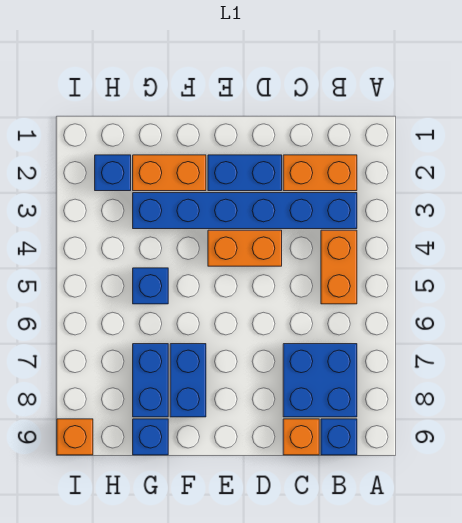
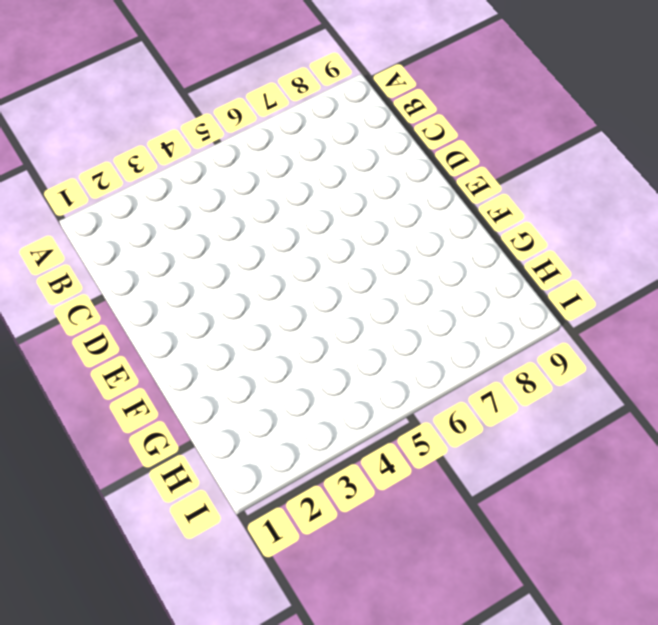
none -> orange brick B2:C2 level 1
none -> blue brick B3:G3 level 1
none -> orange brick B4:B5 level 1

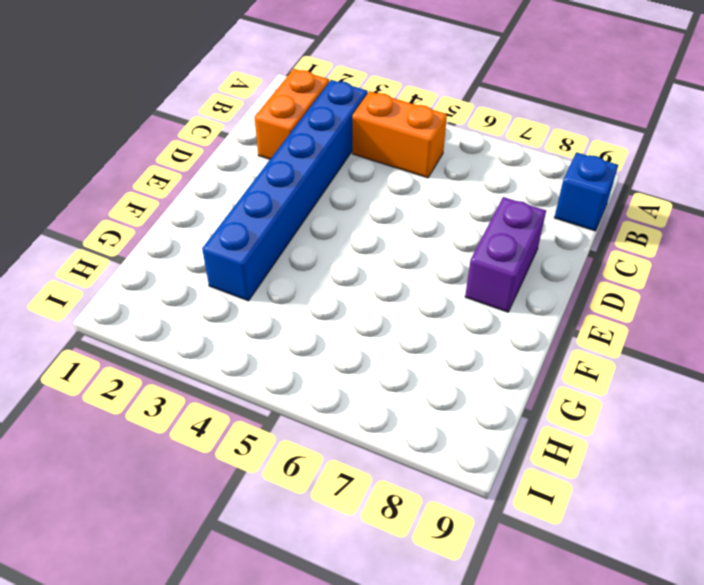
purple brick D8:E8 level 1 -> none
none -> blue brick B7:C8 level 1
none -> orange brick C9 level 1
none -> blue brick D2:E2 level 1

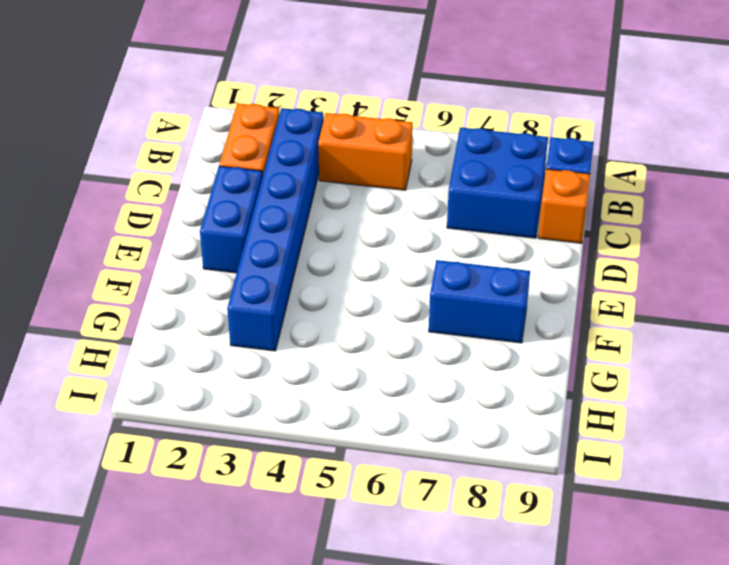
none -> orange brick D4:E4 level 1
none -> orange brick F2:G2 level 1
none -> blue brick G5 level 1

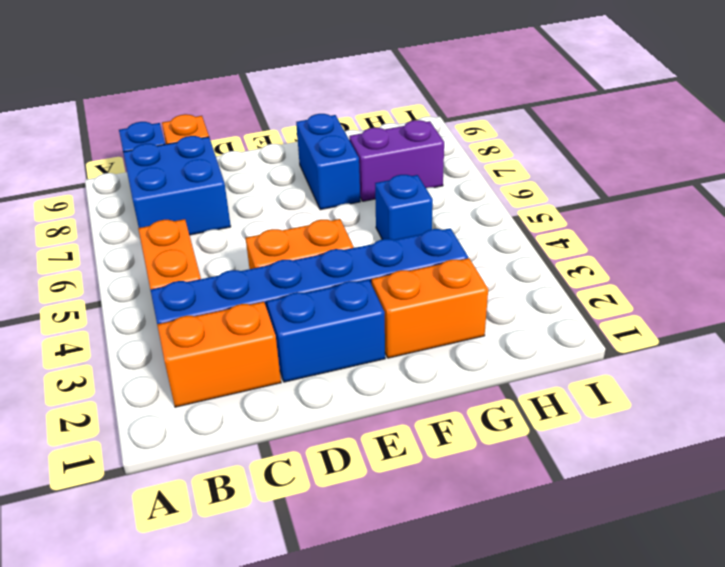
purple brick G7:H7 level 1 -> blue brick G7:G8 level 1
none -> blue brick G9 level 1
none -> blue brick H2 level 1
none -> orange brick I9 level 1

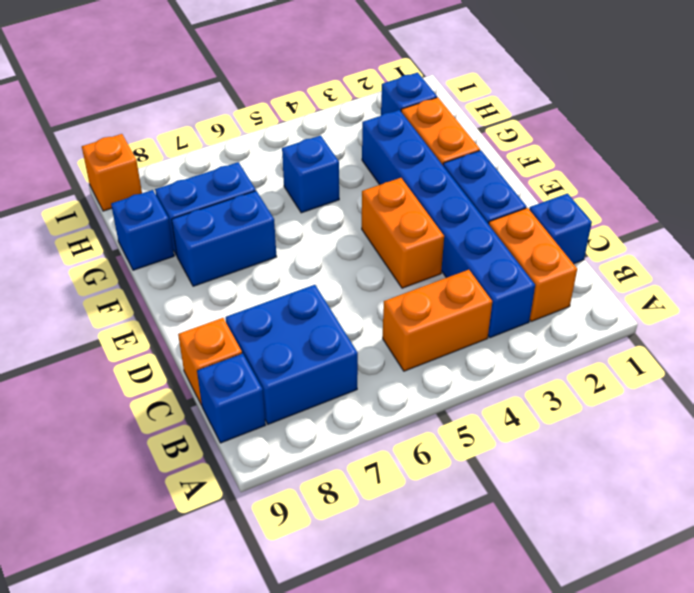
blue brick C1 level 1 -> none

